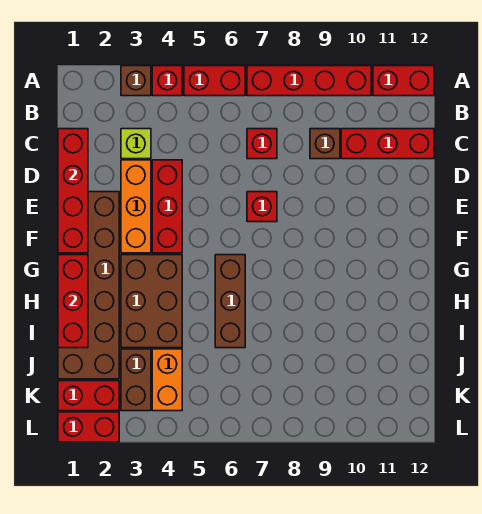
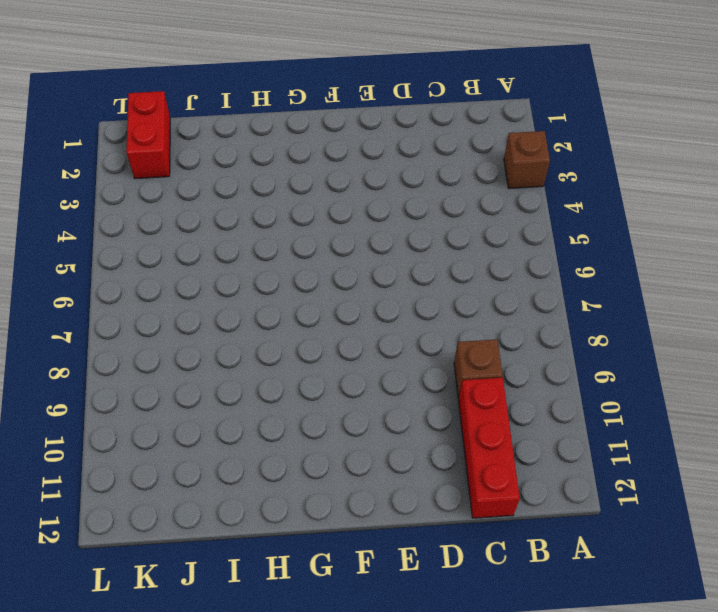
none -> red brick A4 level 1
none -> red brick A5:A6 level 1
none -> red brick A7:A10 level 1

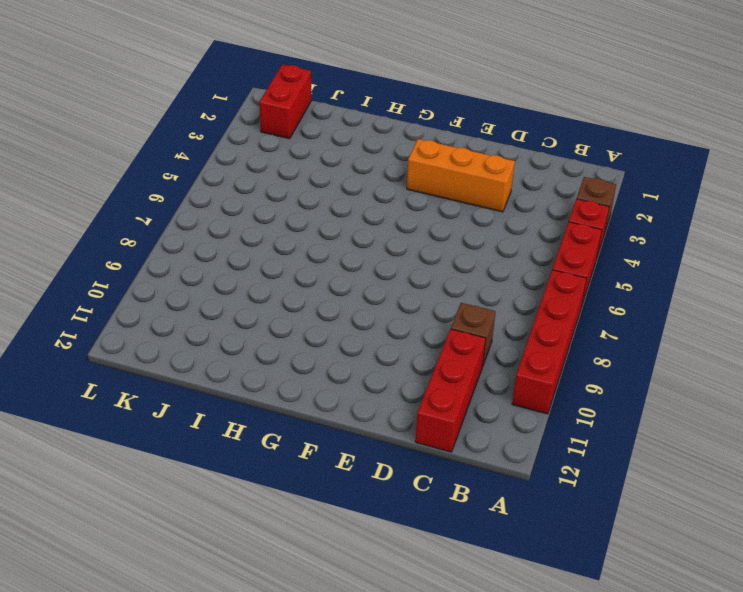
none -> red brick A11:A12 level 1
none -> lime brick C3 level 1
none -> red brick C7 level 1

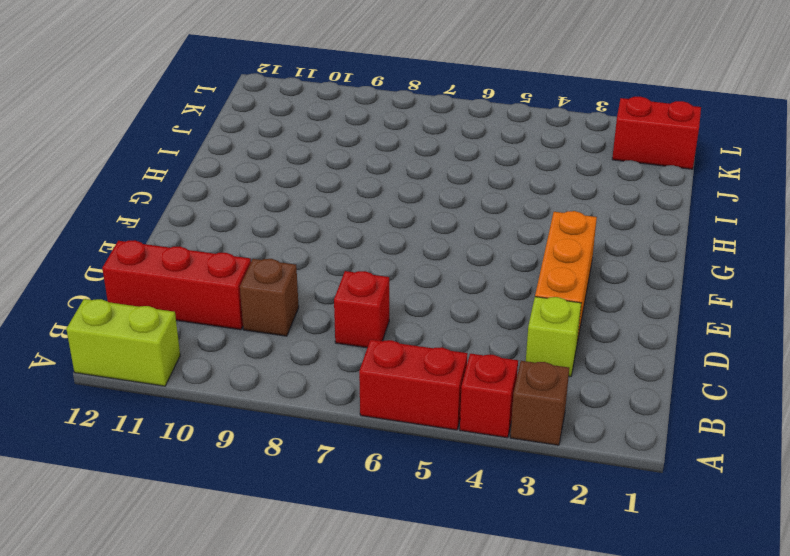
lime brick A11:A12 level 1 -> red brick A11:A12 level 1
none -> red brick A7:A10 level 1
none -> red brick D4:F4 level 1
none -> brown brick E1:J2 level 1

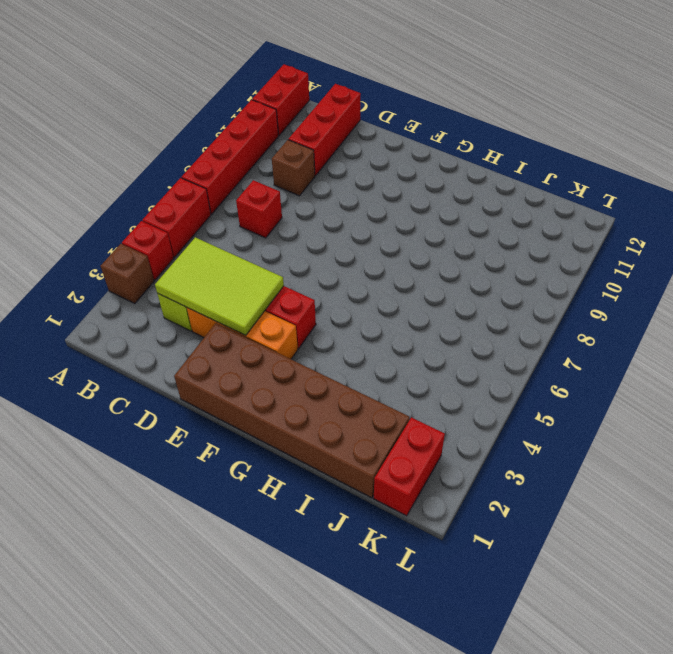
lime tile C3:E4 level 2 -> none
none -> red brick E7 level 1
none -> brown brick G3:I4 level 1
none -> brown brick G6:I6 level 1

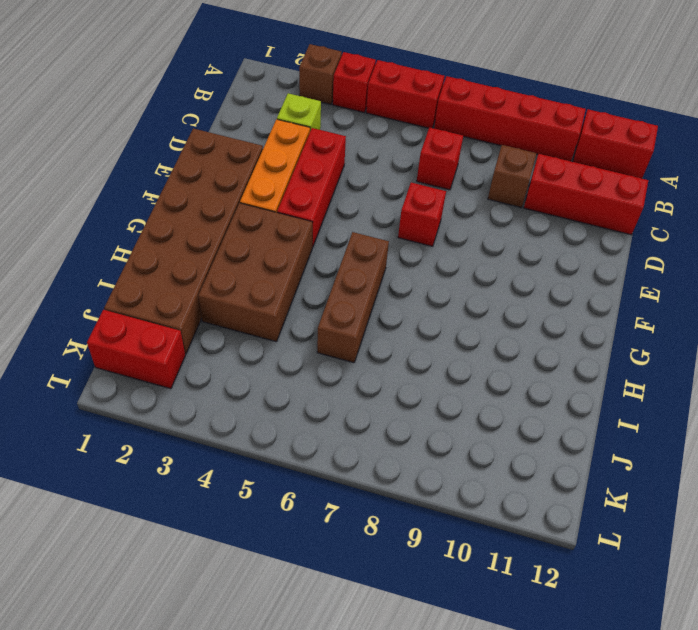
none -> brown brick J3:K3 level 1
none -> orange brick J4:K4 level 1
none -> red brick L1:L2 level 1

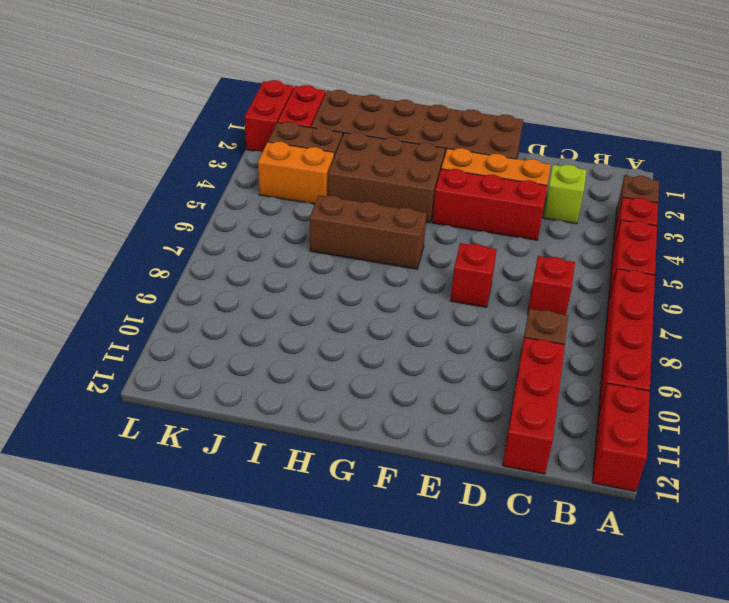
none -> red brick C1:F1 level 2
none -> red brick G1:I1 level 2

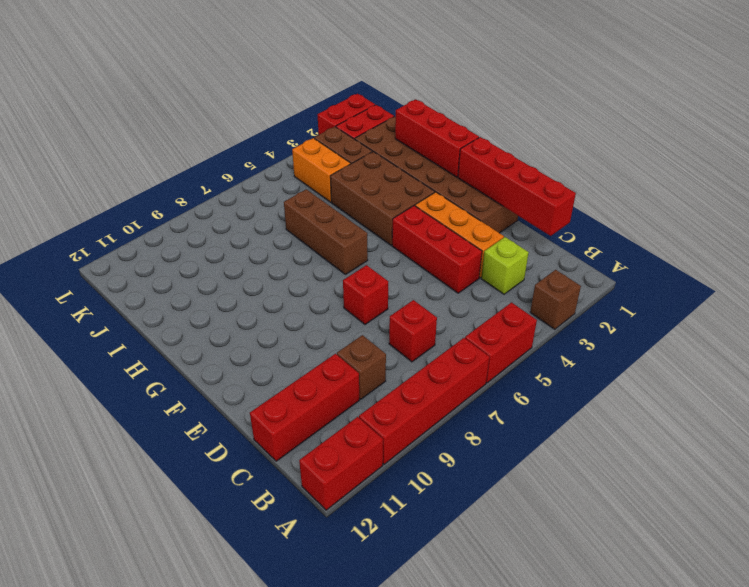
none -> red brick A4 level 1

